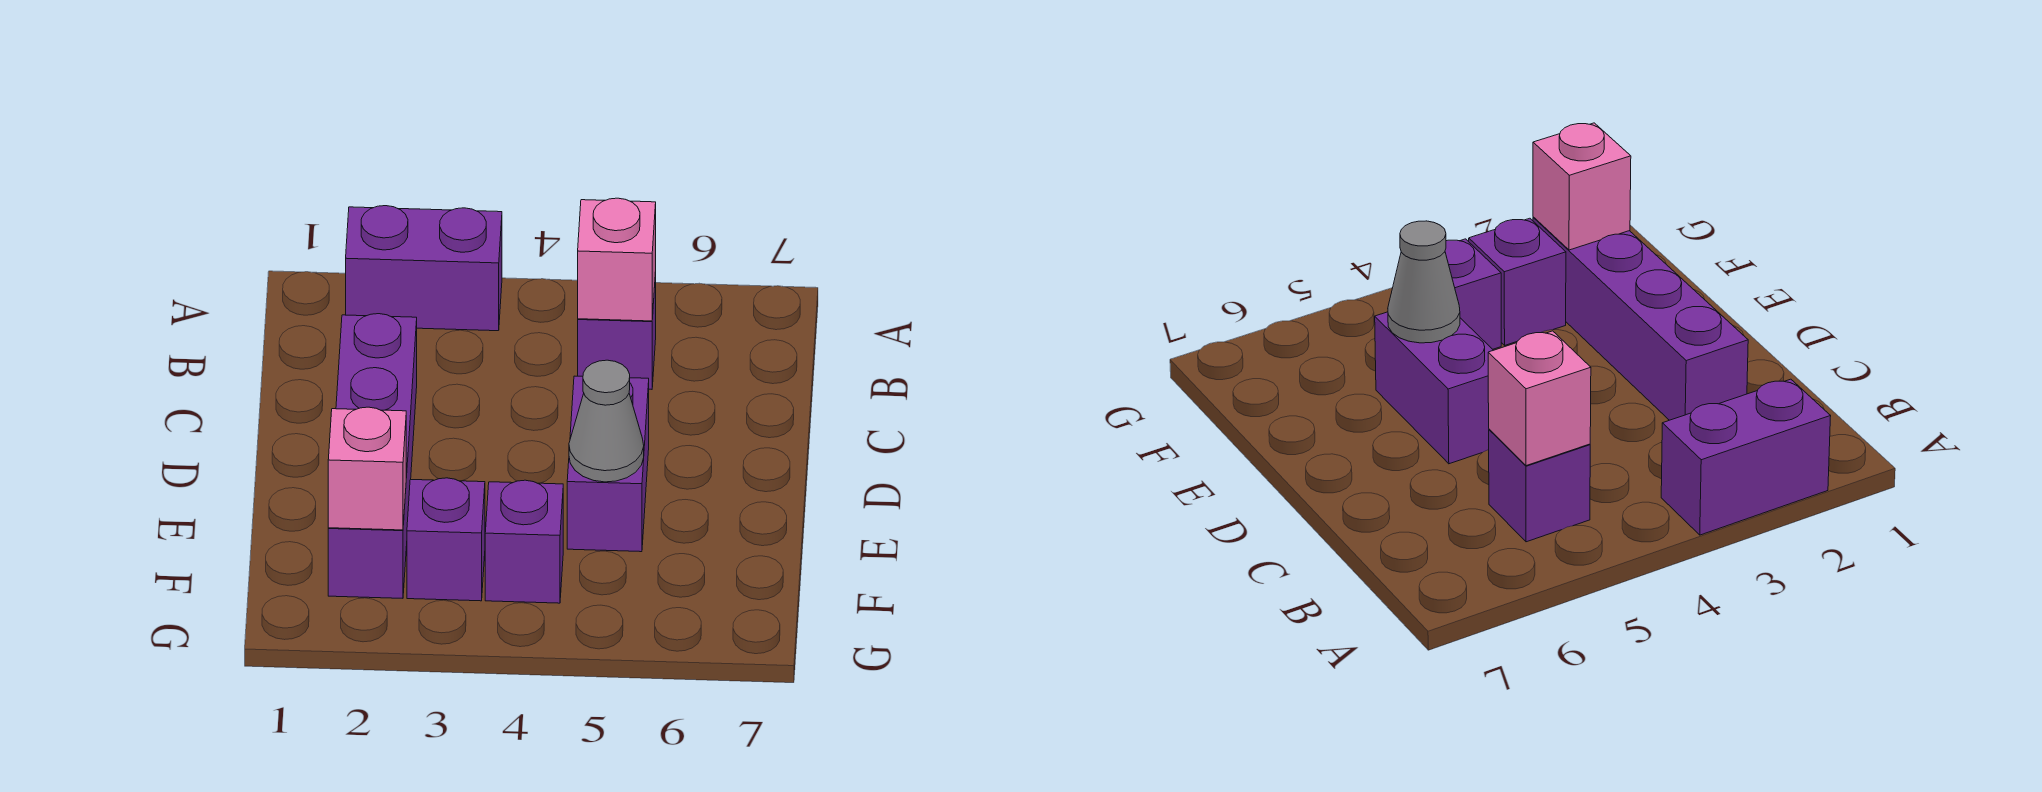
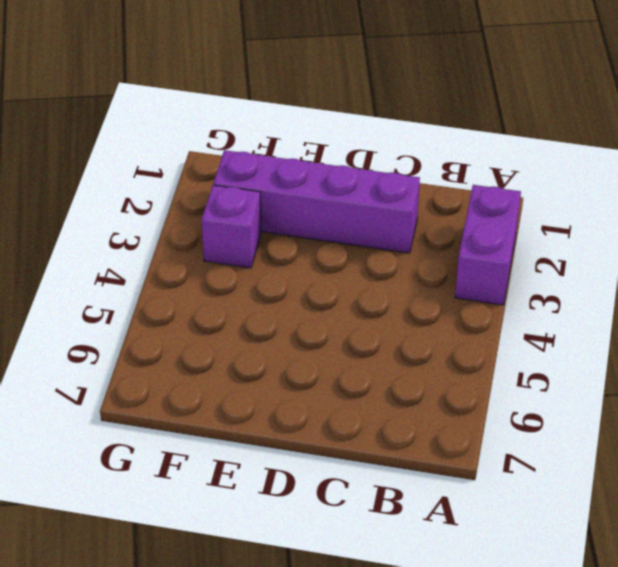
none -> purple brick B5 level 1
none -> purple brick D5:E5 level 1

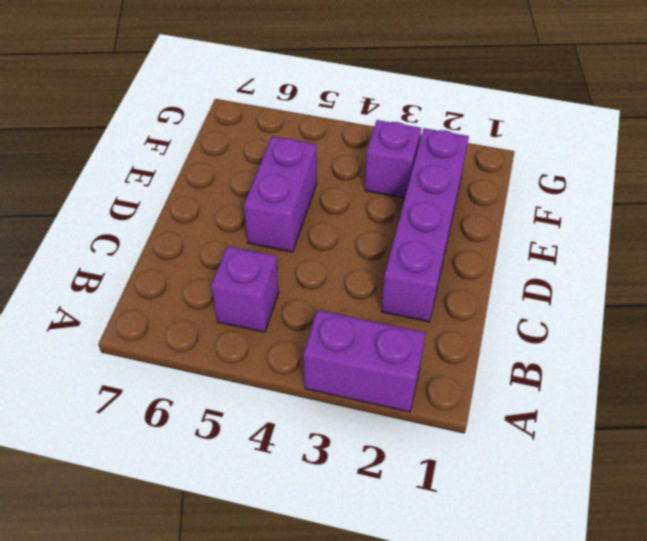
none -> purple brick F4 level 1
none -> pink brick B5 level 2

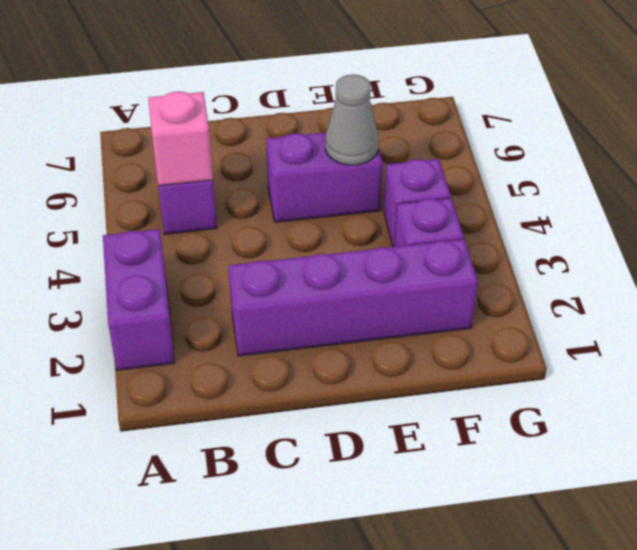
none -> pink brick F2 level 2

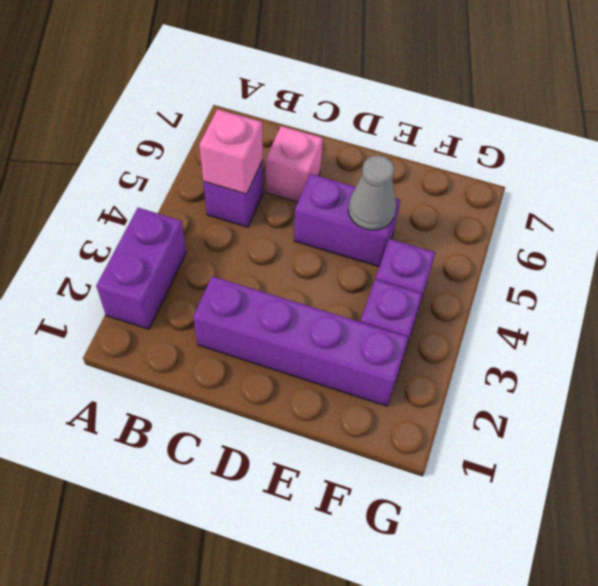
pink brick C6 level 1 -> pink brick F2 level 2

